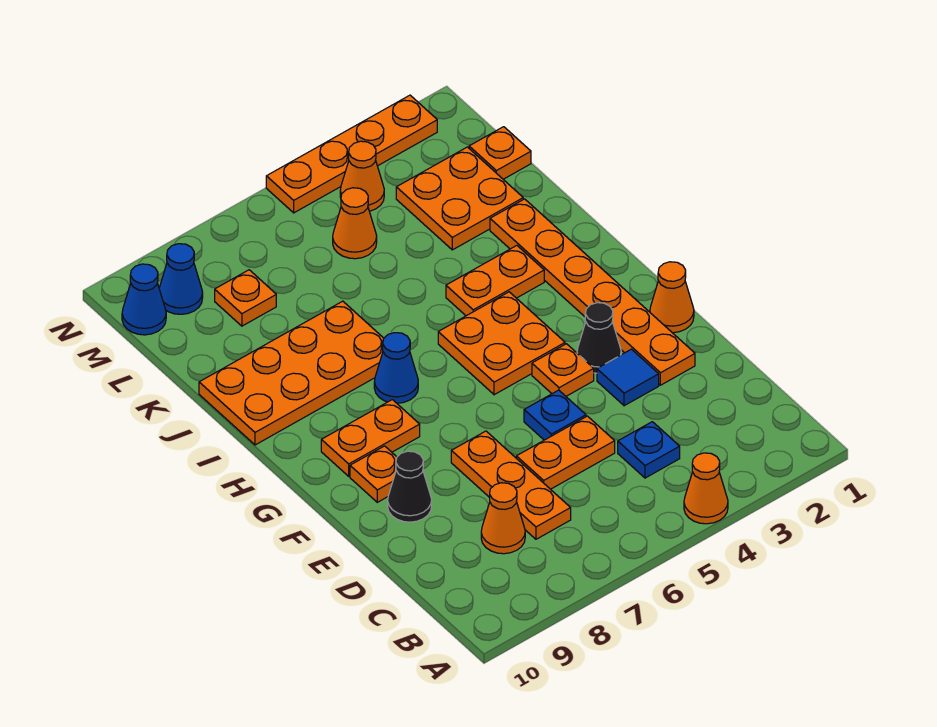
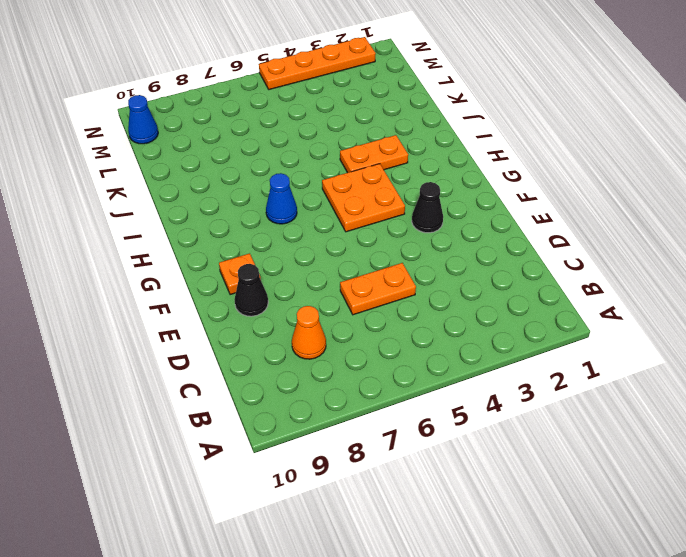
none -> orange cone A4 level 1
none -> blue plate C4 level 1
none -> orange plate C7:E7 level 1

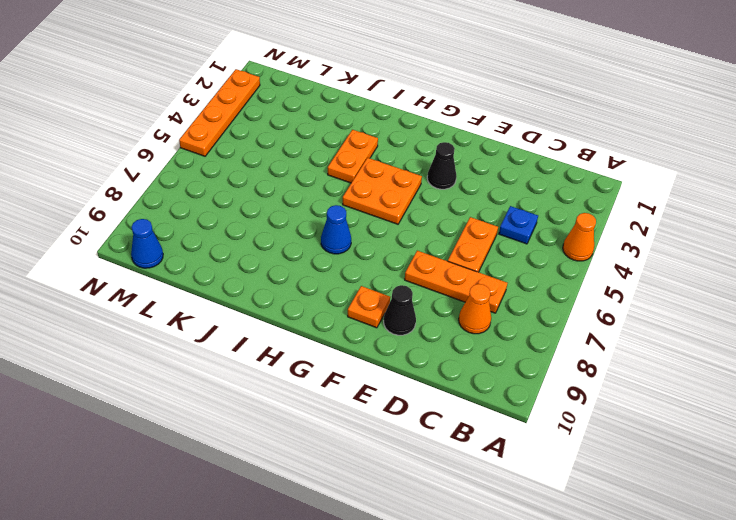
none -> orange plate E2:J2 level 1
none -> blue tile E3 level 1
none -> blue plate E5 level 1

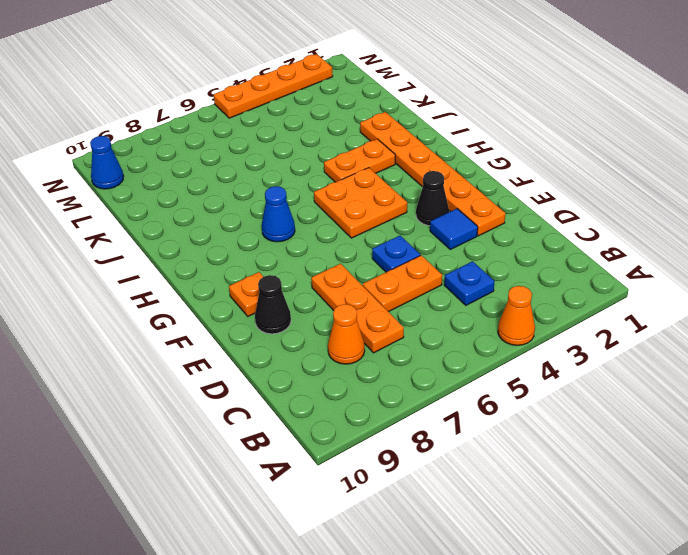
none -> orange cone F1 level 1
none -> orange plate F4 level 1
none -> orange plate G8:G9 level 1

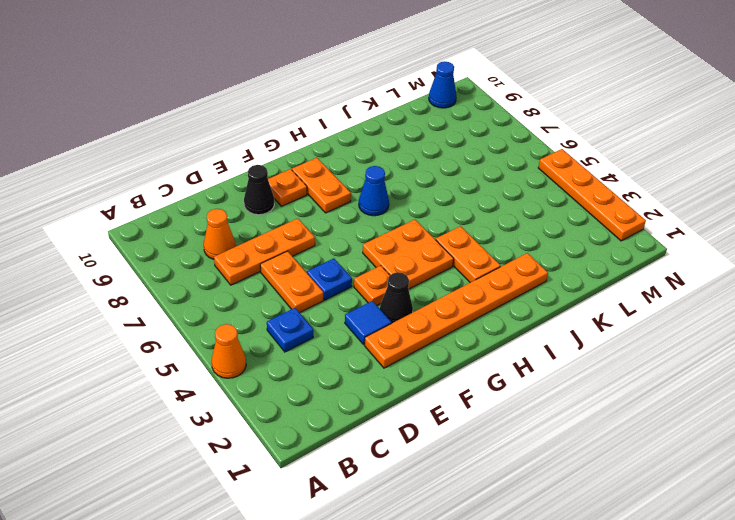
none -> orange cone F1 level 1
none -> orange plate I7:J10 level 1
none -> orange plate K2:L3 level 1

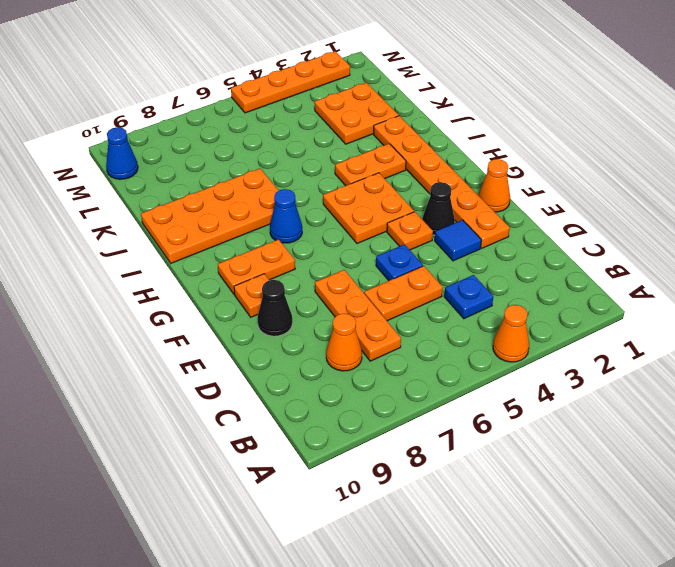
none -> orange plate L1 level 1
none -> orange cone L5 level 1
none -> orange plate L8 level 1

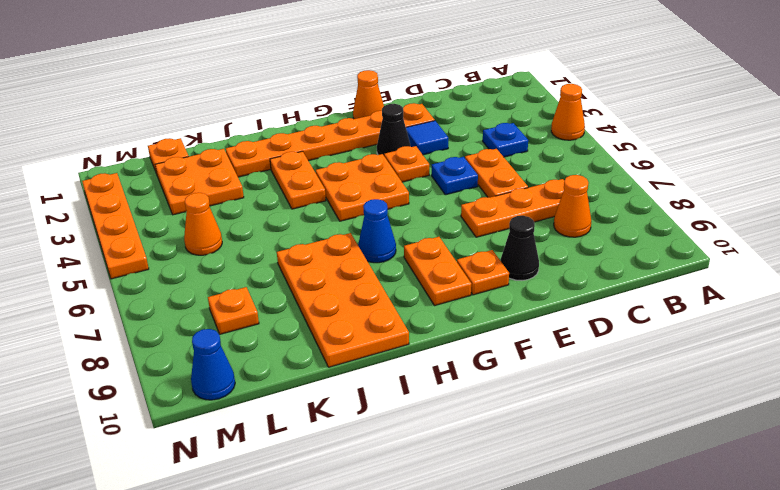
none -> orange cone M4 level 1
none -> blue cone M9 level 1

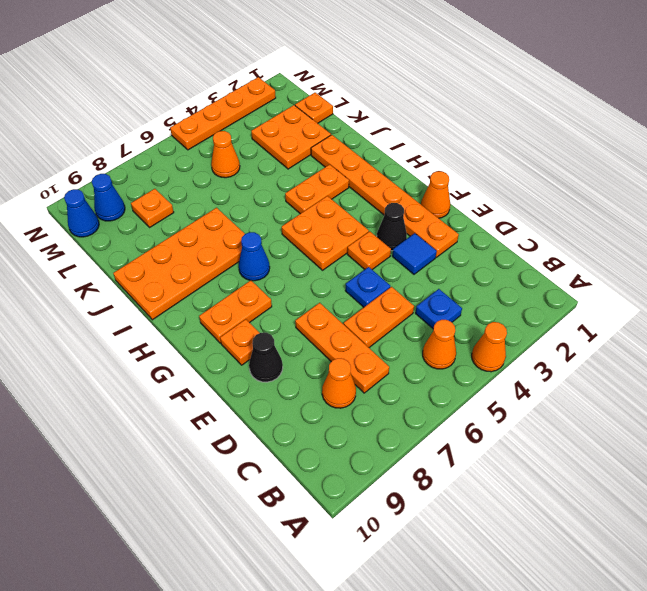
orange cone B5 level 1 -> orange cone M4 level 1

